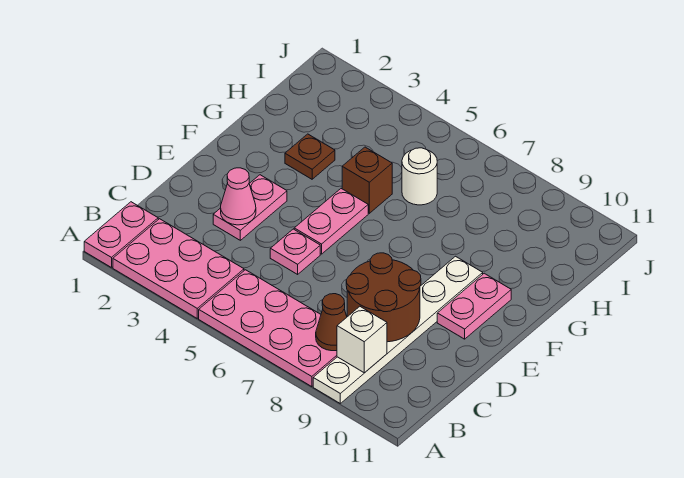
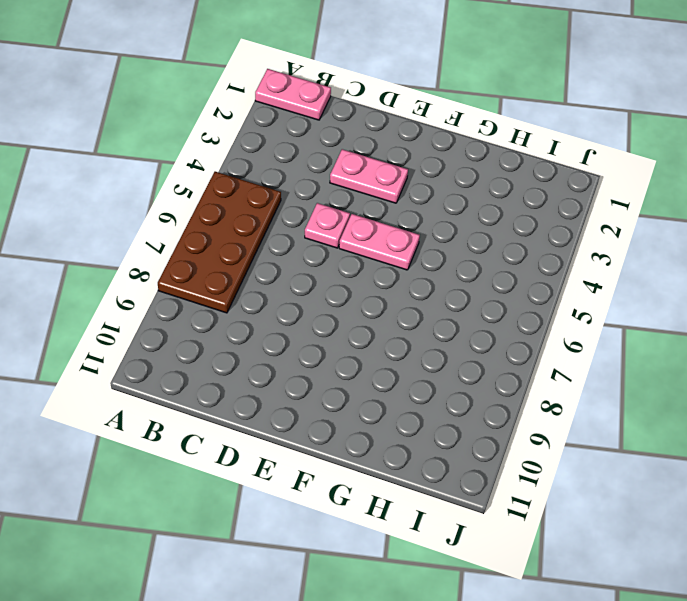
brown plate A5:B8 level 1 -> pink plate A5:B8 level 1
none -> pink plate A2:B4 level 1
none -> white plate A9:F9 level 1
none -> pink plate E10:F10 level 1

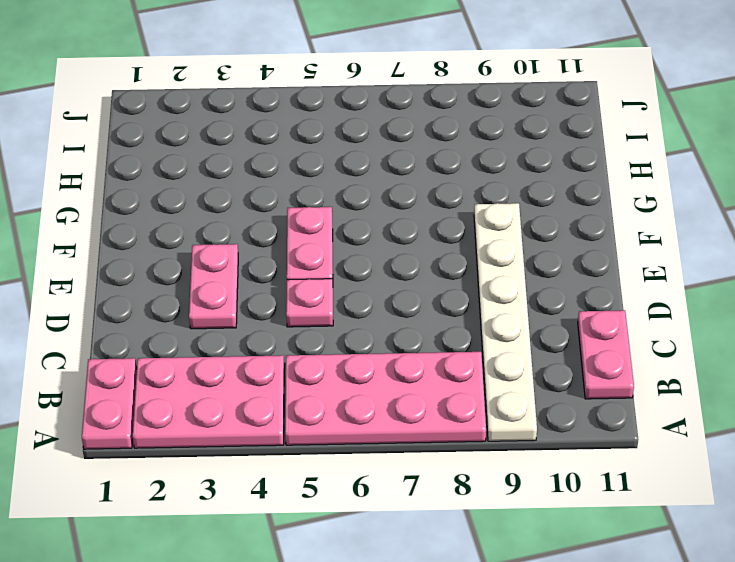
pink plate B11:C11 level 1 -> pink plate E10:F10 level 1
none -> brown plate G3 level 1
none -> brown brick G5 level 1
none -> white round brick H6 level 1

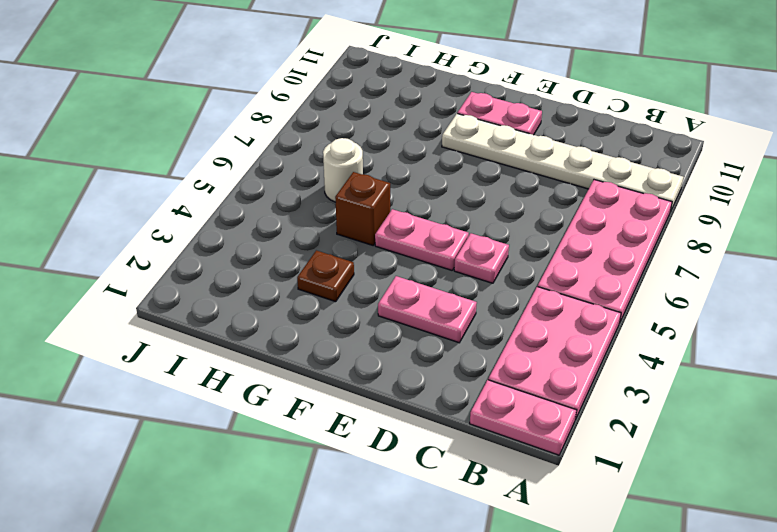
none -> brown cone B8 level 2
none -> white brick B9 level 2
none -> brown round brick C8:D9 level 2

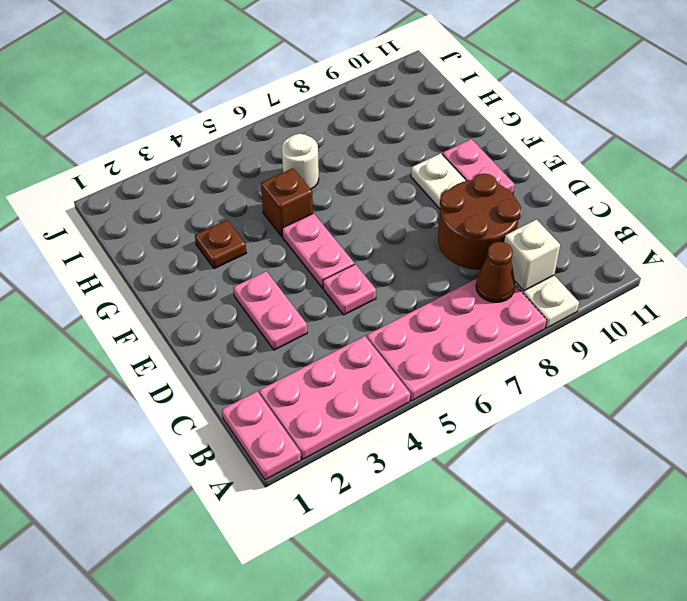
none -> pink cone D3 level 2

